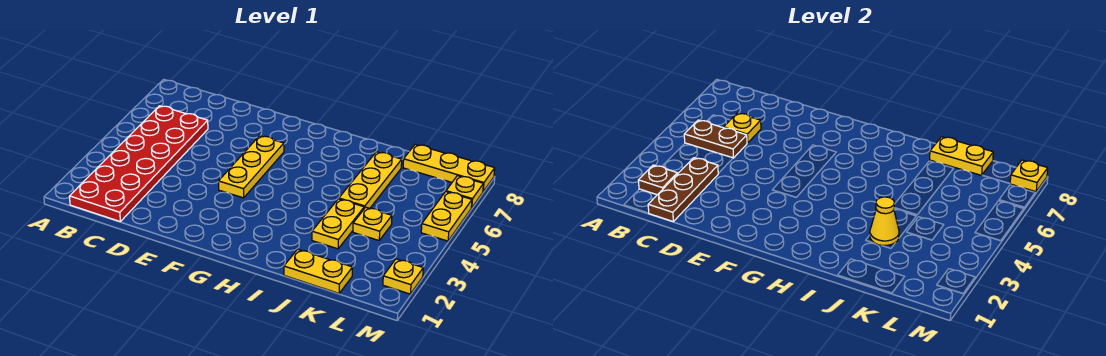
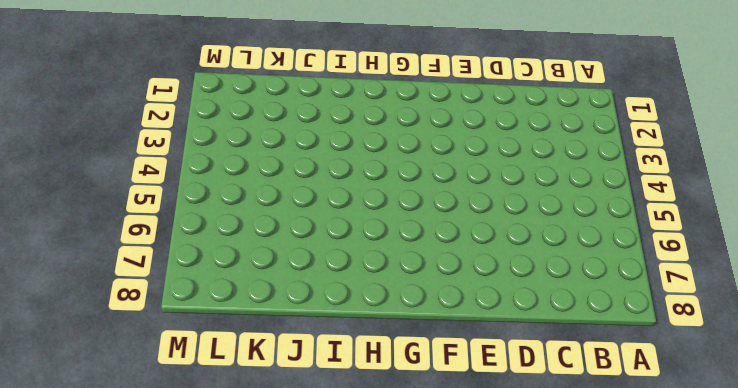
none -> red plate B1:C6 level 1
none -> yellow plate F4:F6 level 1
none -> yellow plate J1:K1 level 1

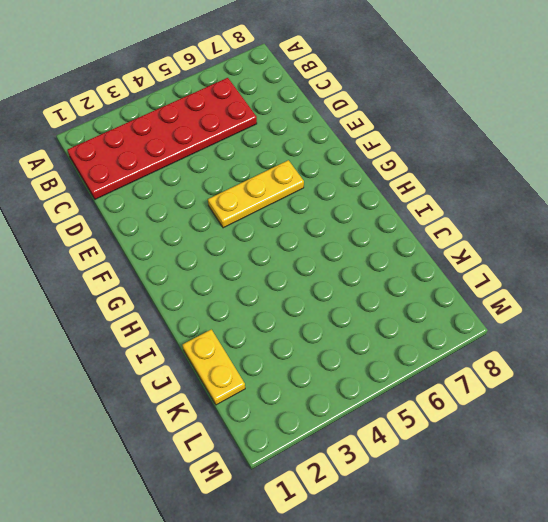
none -> yellow plate J3:J4 level 1
none -> yellow plate J5:J7 level 1
none -> yellow plate K4 level 1

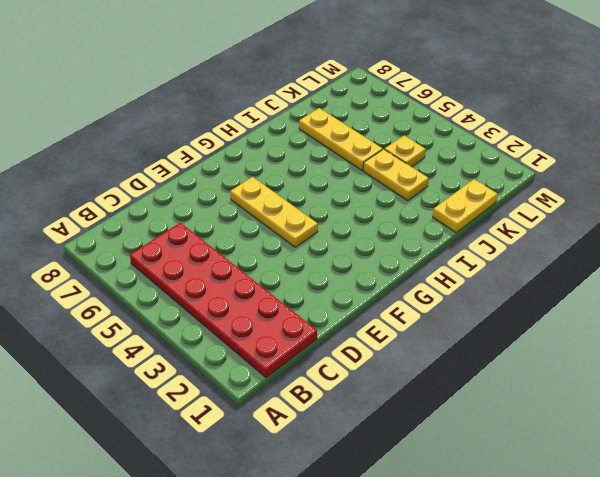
none -> yellow plate K8:M8 level 1
none -> yellow plate M2 level 1
none -> yellow plate M5:M6 level 1

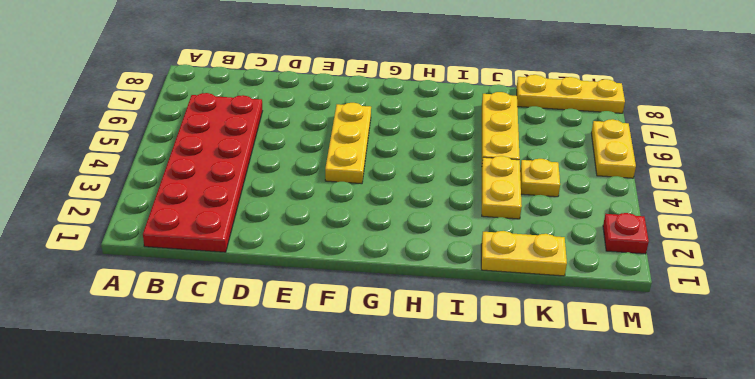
red plate M2 level 1 -> yellow plate M2 level 1
none -> yellow plate M7 level 1
none -> brown plate B2 level 2
none -> brown plate B5:C5 level 2

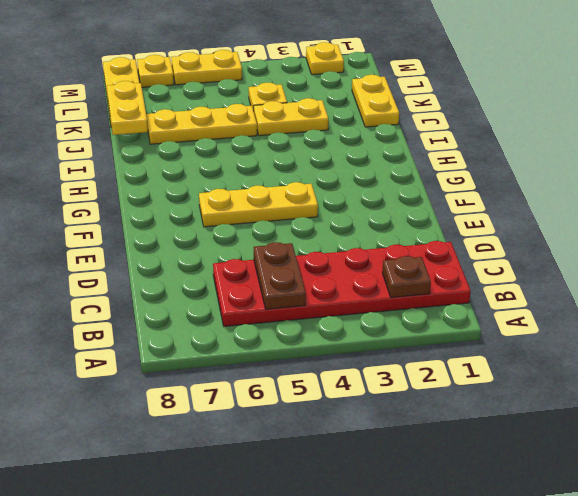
none -> brown plate C1:C3 level 2
none -> yellow plate C6 level 2
none -> yellow cone J3 level 2

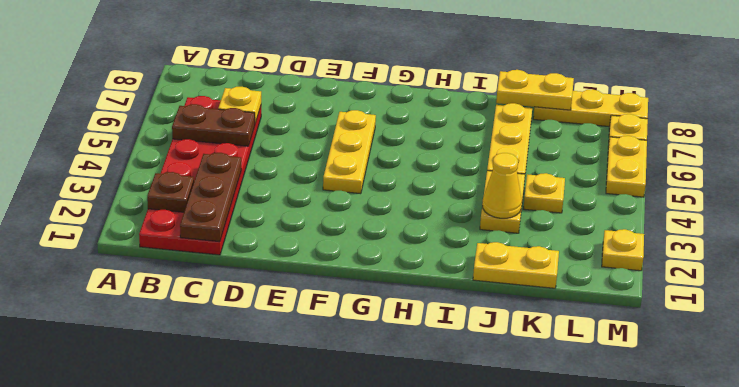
none -> yellow plate M8 level 2

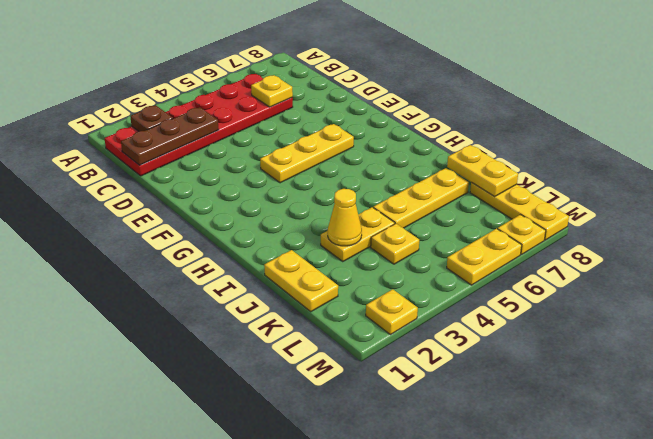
none -> brown plate B5:C5 level 2
none -> yellow plate M8 level 2

